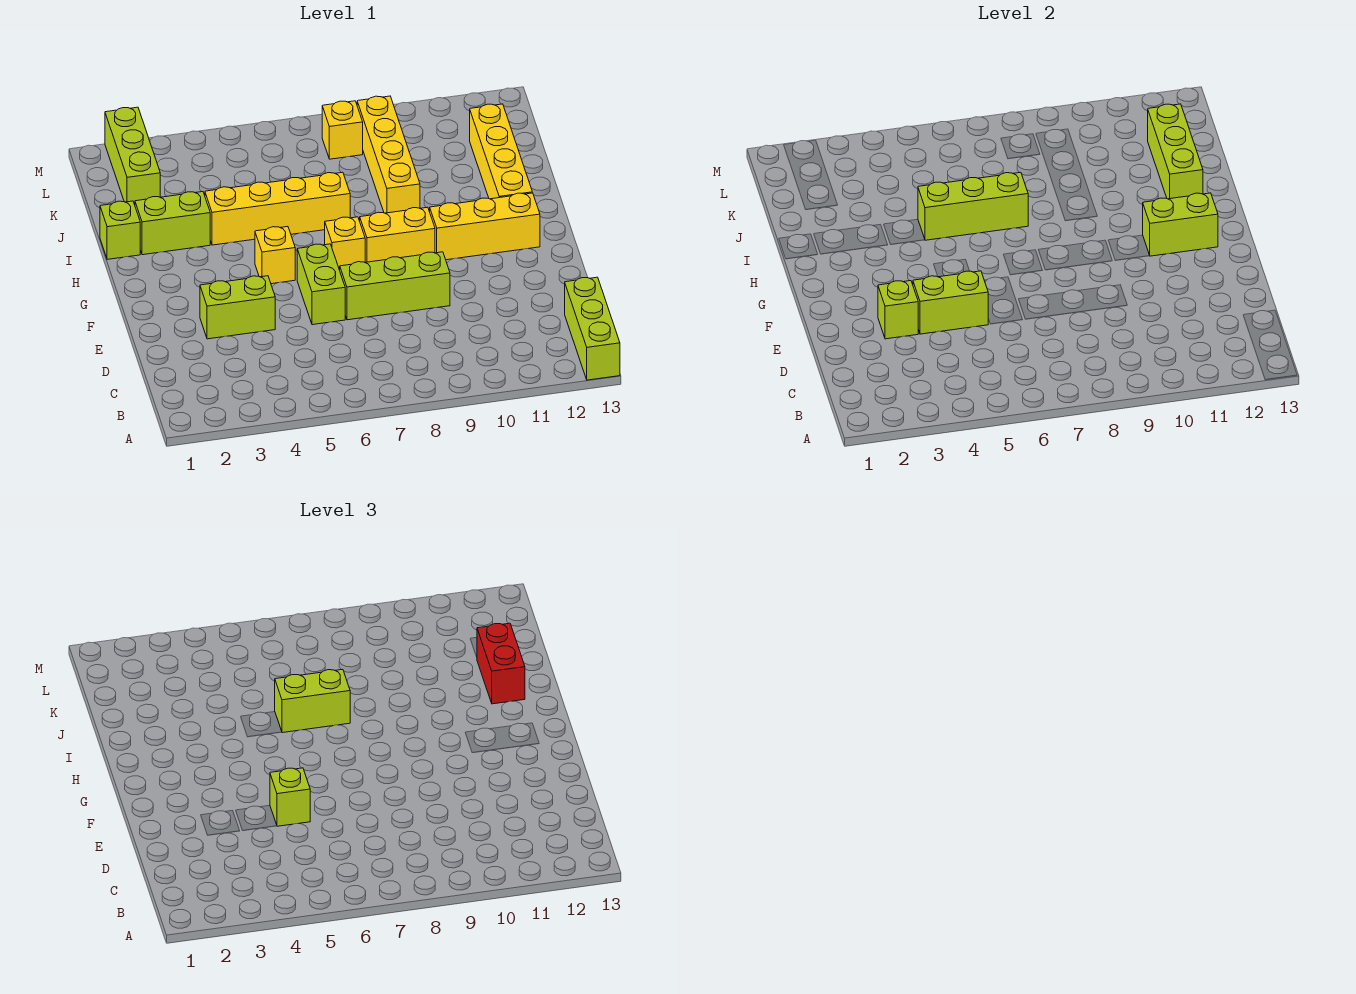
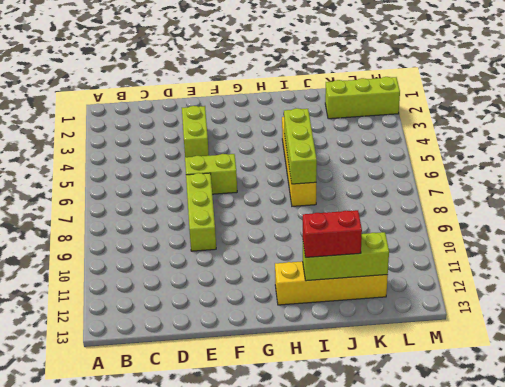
none -> lime brick A13:C13 level 1
none -> yellow brick G5 level 1
none -> yellow brick G7 level 1

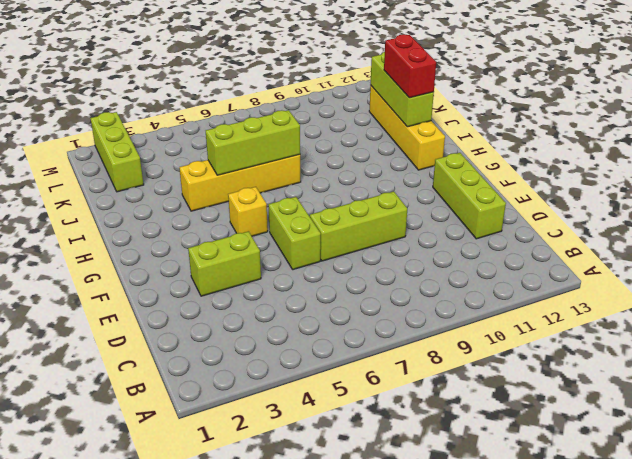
lime brick D12:F12 level 1 -> lime brick A13:C13 level 1
none -> yellow brick G7 level 1
none -> yellow brick G8:G9 level 1
none -> yellow brick G10:G12 level 1

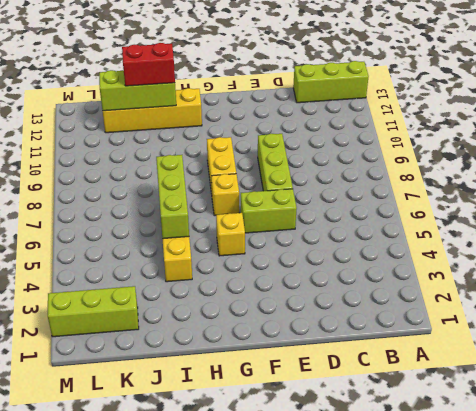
none -> lime brick E3:E4 level 1
none -> yellow brick G10:G12 level 1
none -> lime brick I1 level 1

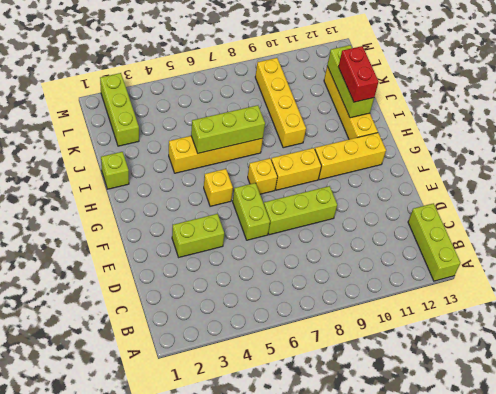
none -> lime brick I2:I3 level 1
none -> yellow brick L8 level 1
none -> lime brick E3 level 2

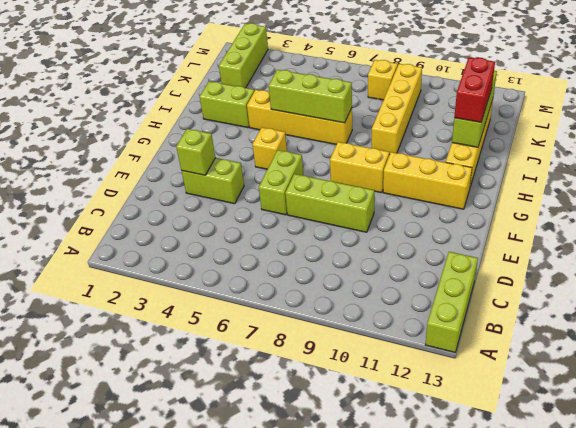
none -> yellow brick G7 level 1
none -> lime brick I1 level 1
none -> lime brick E4:E5 level 2

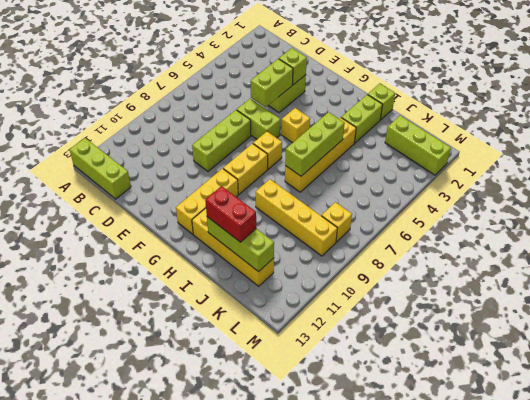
none -> lime brick G11:G12 level 2
none -> lime brick E5 level 3
none -> lime brick I6:I7 level 3

